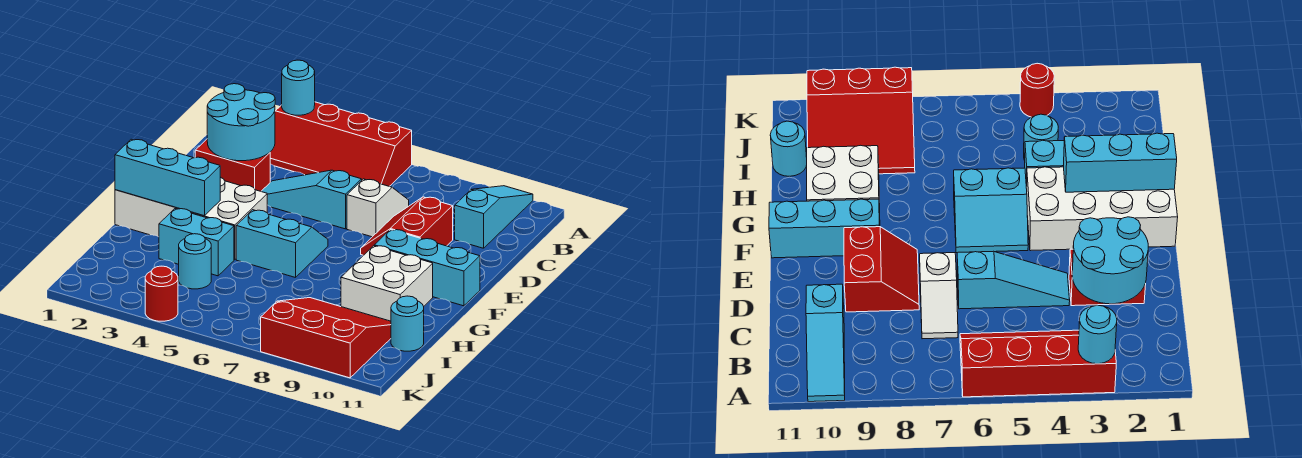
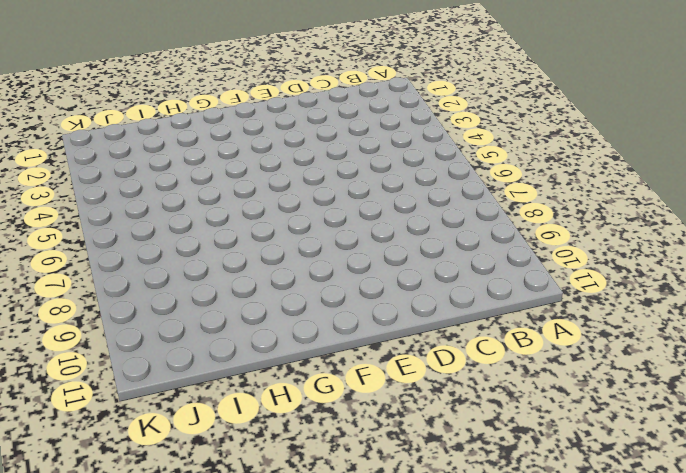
none -> red slope A3:B6 level 1 top A
none -> cyan slope A10:C10 level 1 top C
none -> white slope C7:D7 level 1 top D

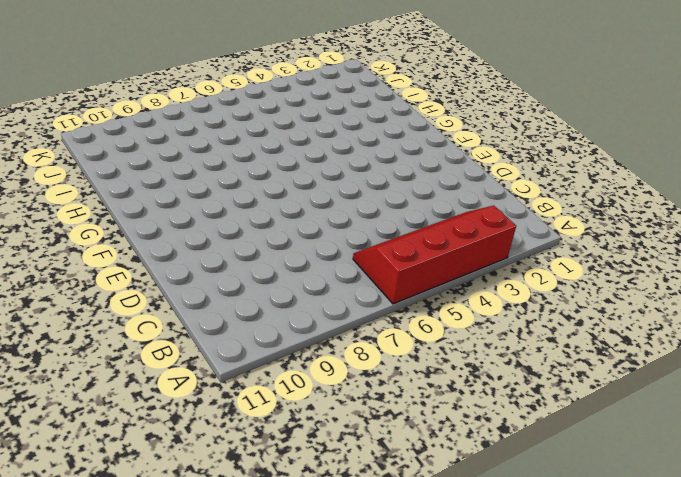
none -> cyan slope A10:C10 level 1 top C
none -> white slope C7:D7 level 1 top D
none -> red brick D2:D3 level 1

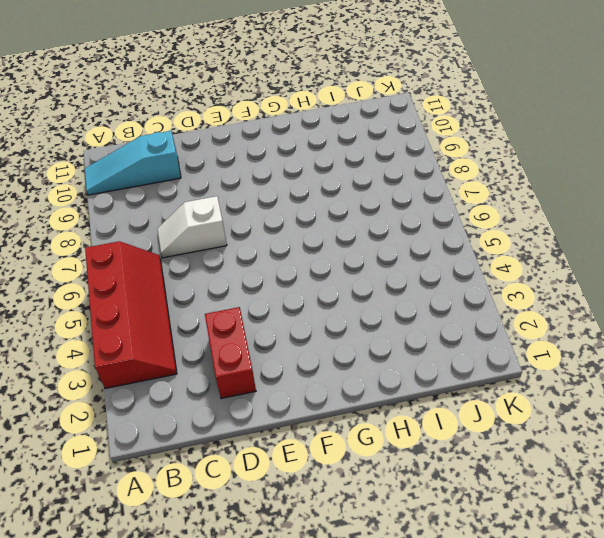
none -> cyan slope D4:D6 level 1 top 6
none -> red slope D8:E9 level 1 top 9
none -> white brick F1:G4 level 1

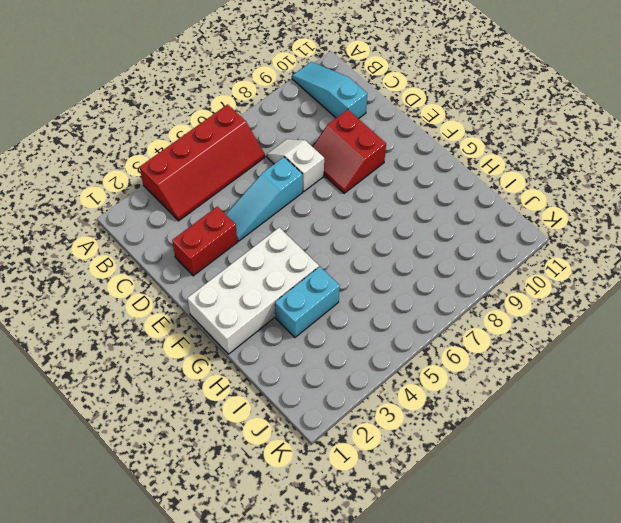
none -> cyan slope F5:G6 level 1 top G
none -> cyan brick F9:F11 level 1
none -> white brick G9:H10 level 1

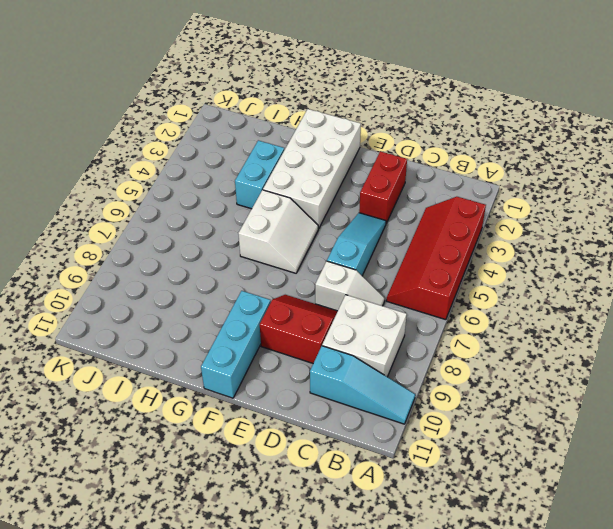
white brick B8:C9 level 1 -> white brick G9:H10 level 1
white slope F5:G6 level 1 top G -> cyan slope F5:G6 level 1 top G
none -> cyan round brick I4 level 1
none -> red slope I8:K10 level 1 top K
none -> cyan round brick I11 level 1

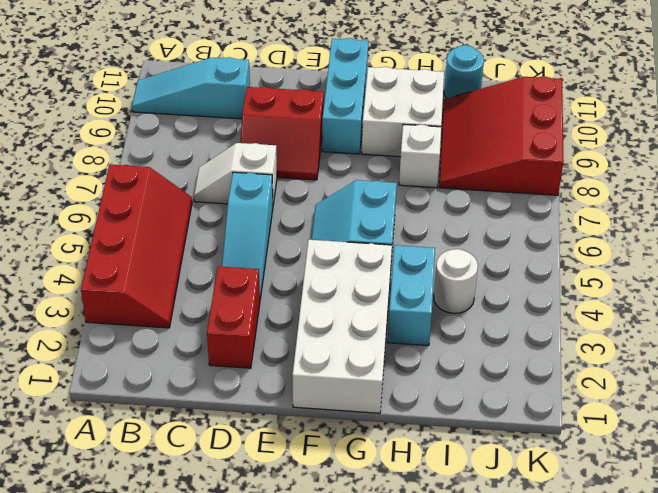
white brick H8 level 1 -> none
white round brick I4 level 1 -> cyan round brick I4 level 1
none -> red round brick K4 level 1
none -> cyan round brick A3 level 2
none -> cyan round brick C2:D3 level 2

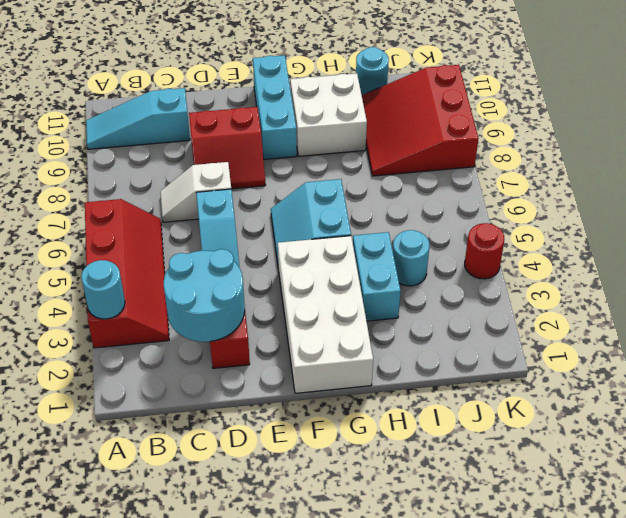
none -> cyan brick G1:G3 level 2

